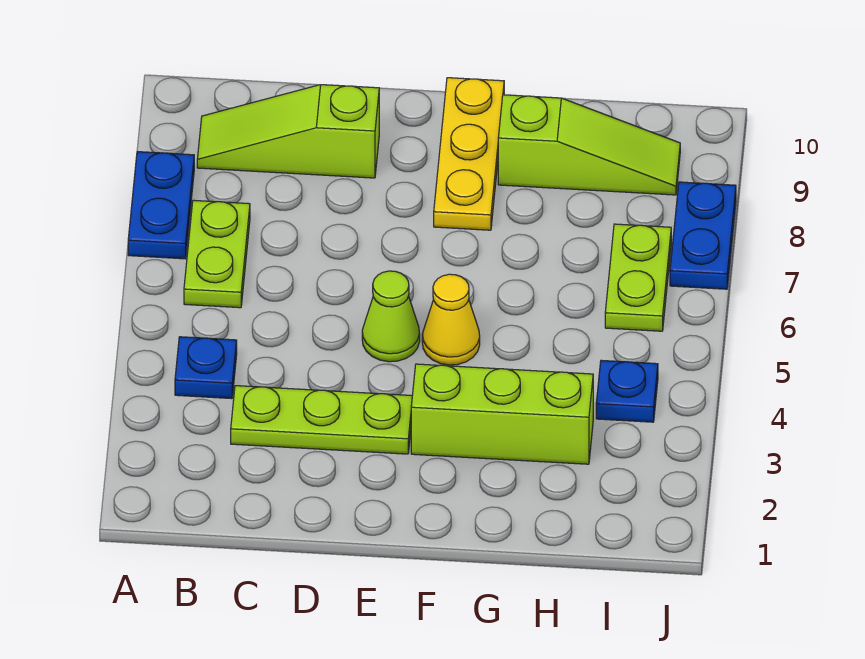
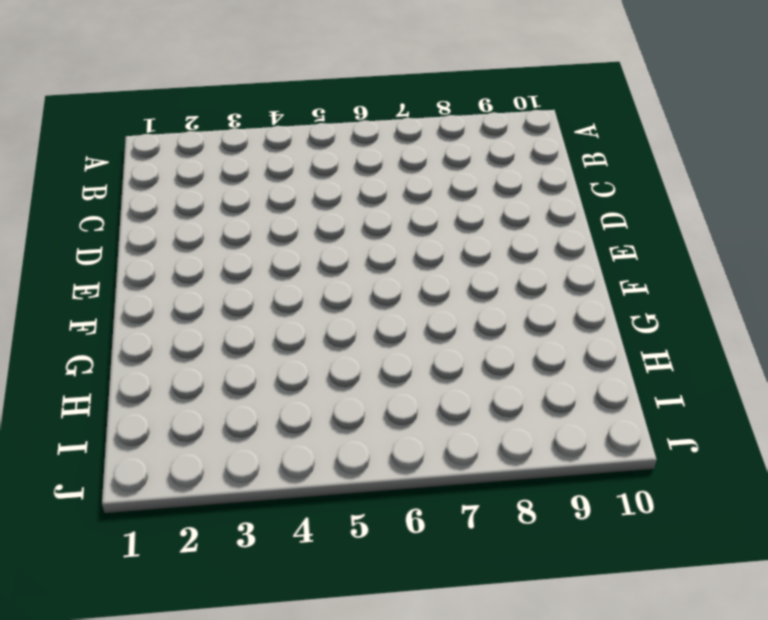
none -> blue plate A7:A8 level 1
none -> blue plate B4 level 1
none -> lime plate B6:B7 level 1

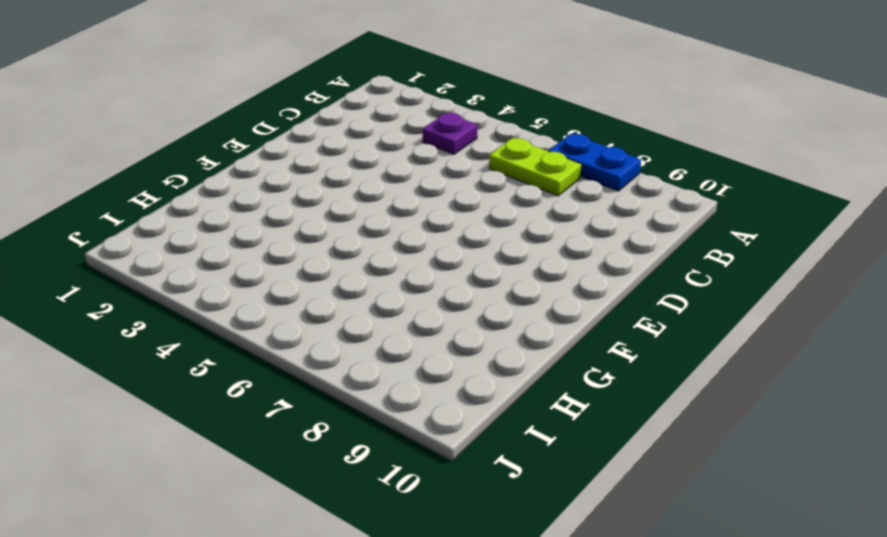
purple plate B4 level 1 -> blue plate B4 level 1
none -> lime slope B9:D9 level 1 top D
none -> lime plate C3:E3 level 1
none -> lime cone E5 level 1

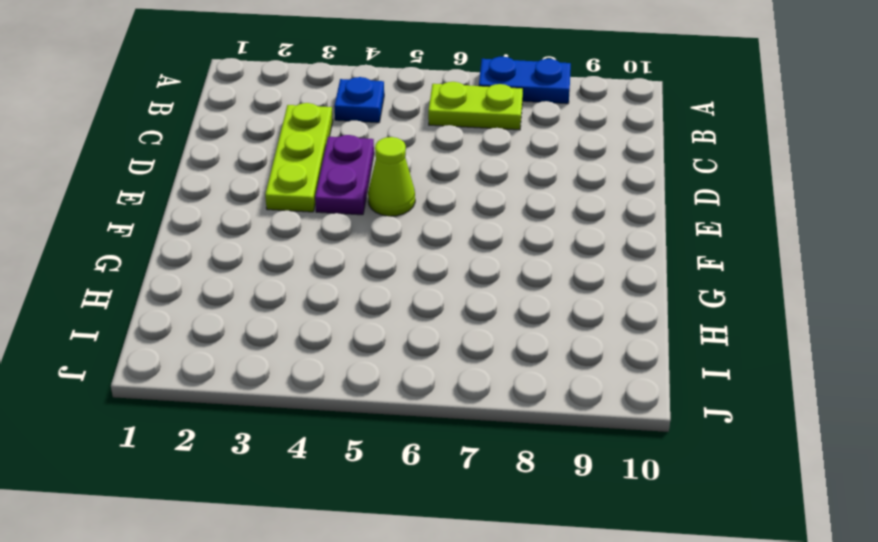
purple plate D4:E4 level 1 -> none
none -> lime slope B9:D9 level 1 top D
none -> lime brick F3:H3 level 1
none -> yellow cone F5 level 1

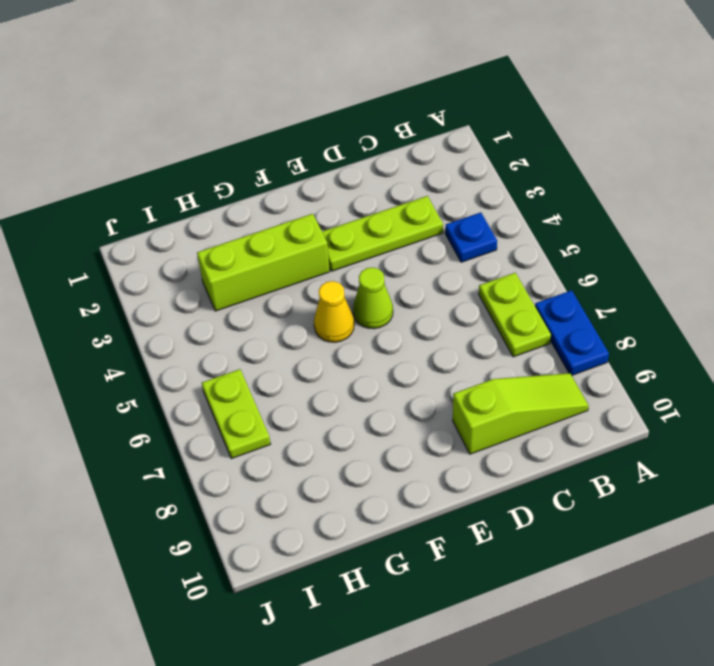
none -> yellow plate F8:F10 level 1
none -> lime slope G9:I9 level 1 top G
none -> blue plate I4 level 1

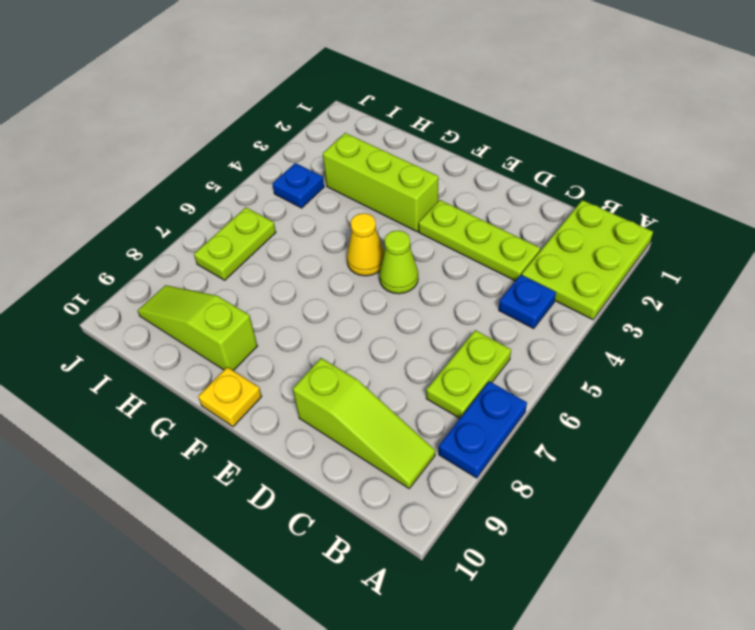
lime plate A1:B3 level 1 -> none
yellow plate F10 level 1 -> yellow plate F8:F10 level 1
none -> blue plate J7:J8 level 1

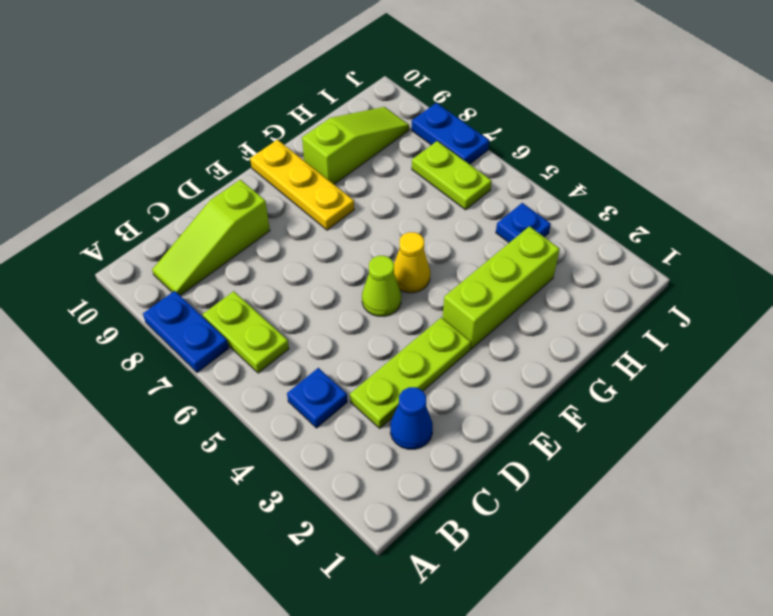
blue cone C2 level 1 -> none

